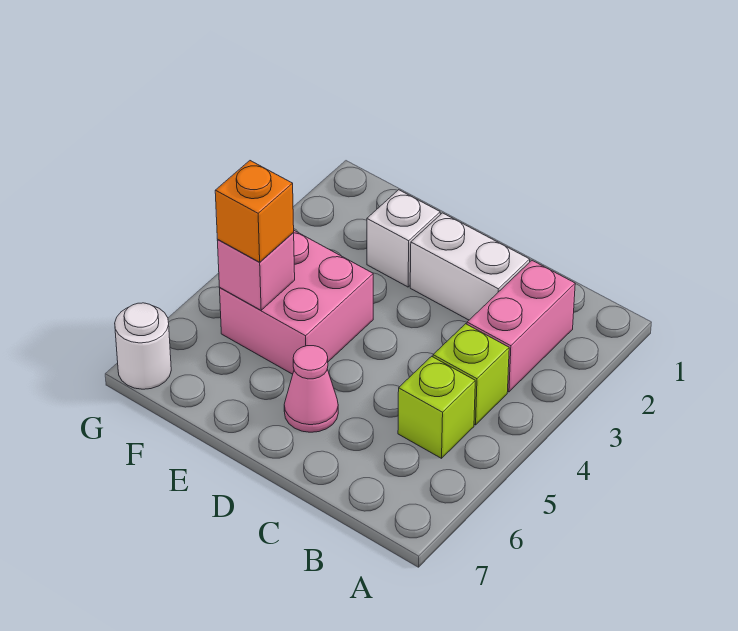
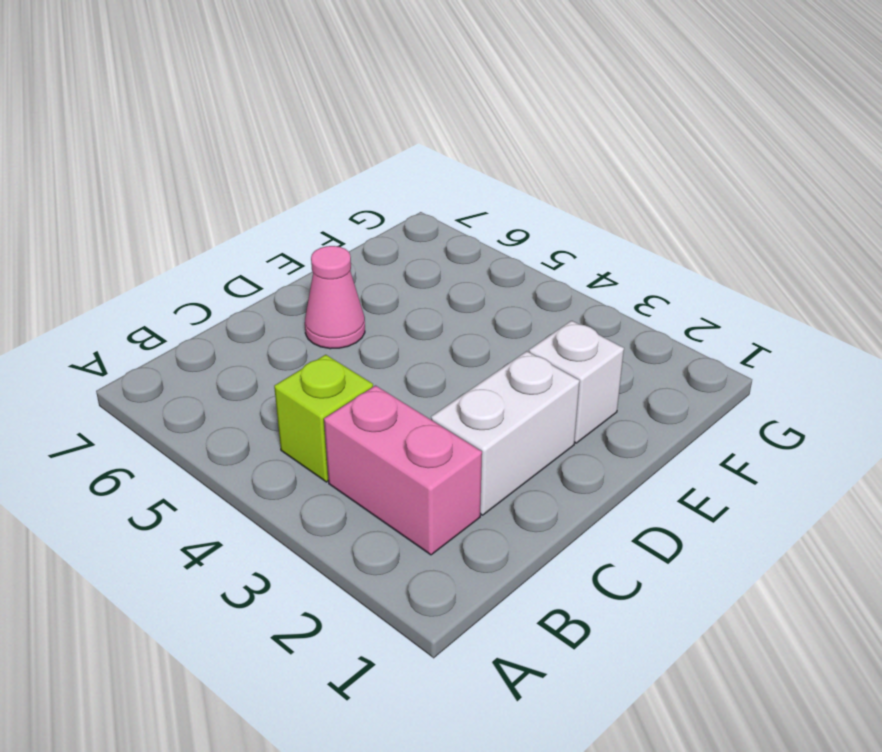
none -> lime brick B5 level 1
none -> pink brick E4:F5 level 1

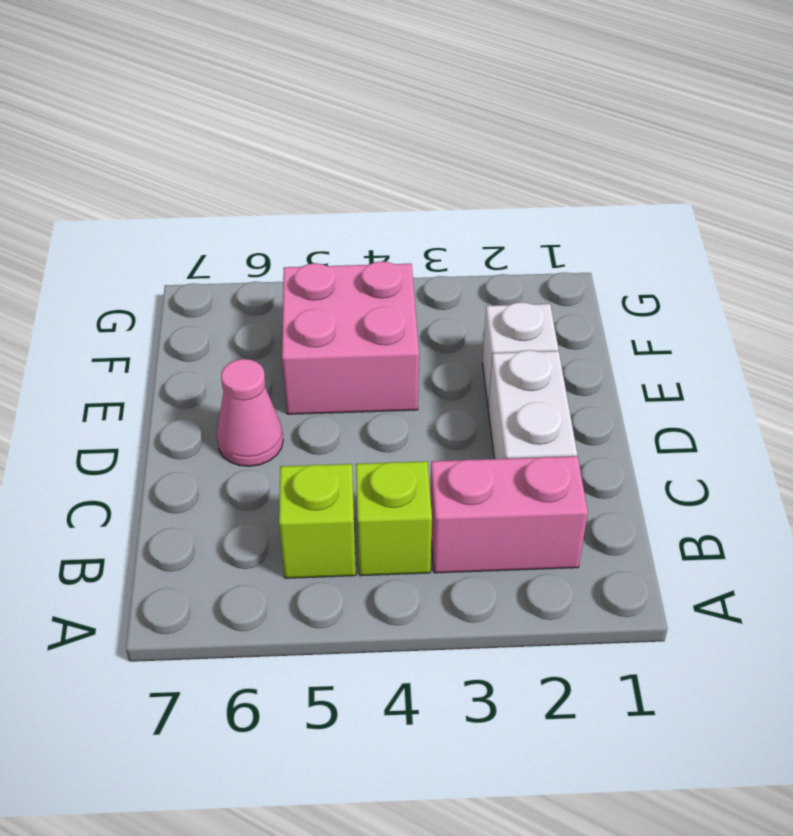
none -> white round brick G7 level 1
none -> pink brick F5 level 2

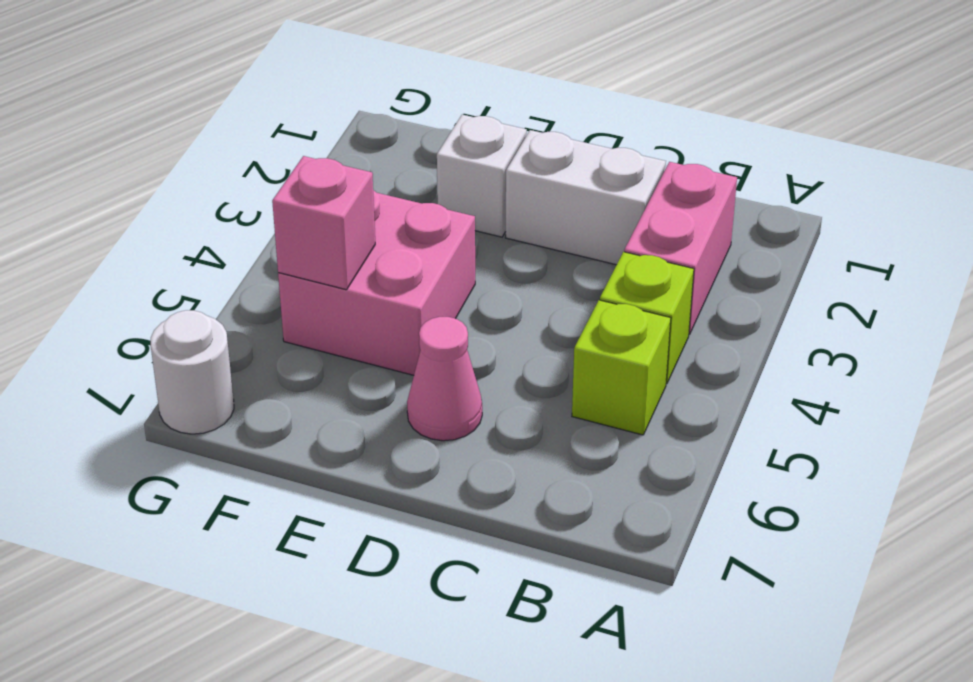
none -> orange brick F5 level 3

